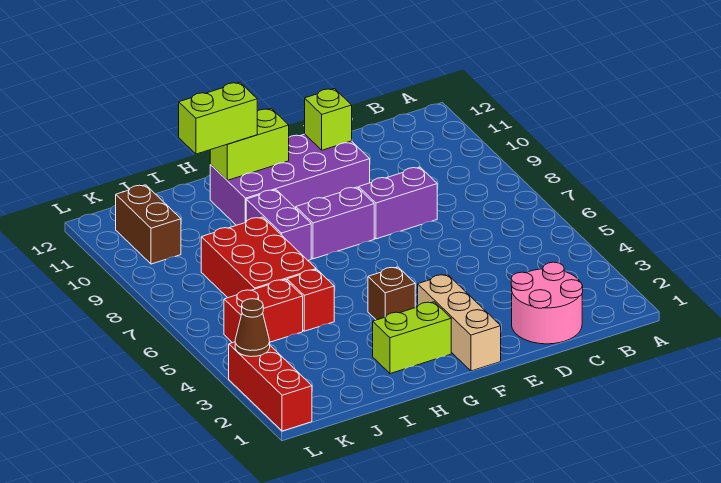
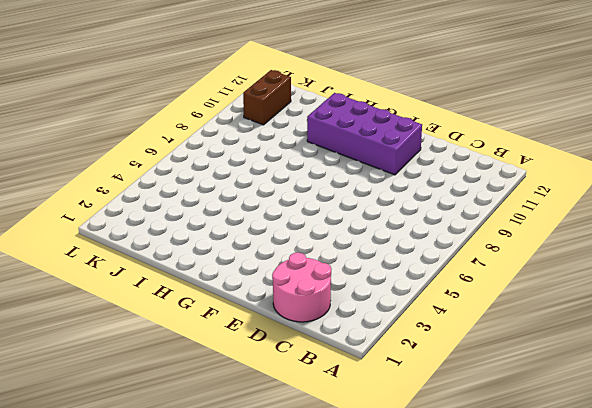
none -> purple brick D8:E8 level 1
none -> tan brick F1:F3 level 1
none -> purple brick F8:G8 level 1

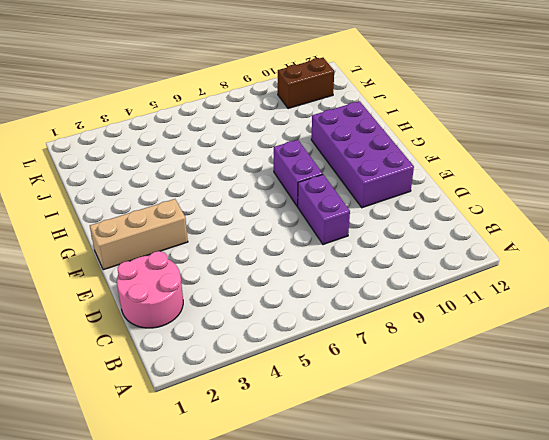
none -> lime brick G2:H2 level 1
none -> brown brick G4 level 1
none -> purple brick H8:H9 level 1

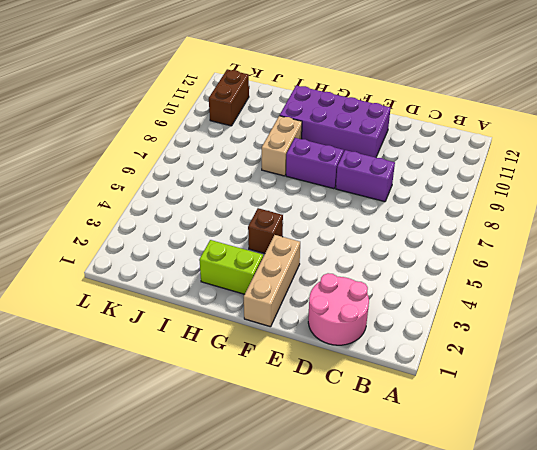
tan brick H8:H9 level 1 -> purple brick H8:H9 level 1
none -> red brick I5 level 1
none -> red brick I6:J8 level 1
none -> red brick J5:K5 level 1

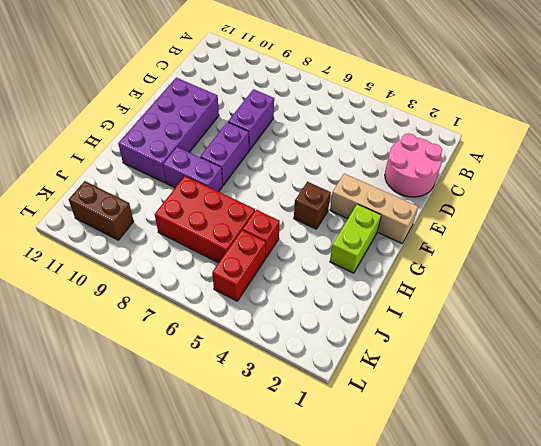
none -> red brick L1:L3 level 1
none -> lime brick E11 level 2
none -> lime brick G11:H11 level 2

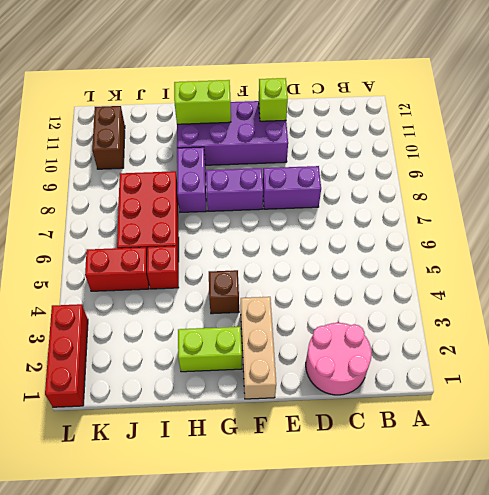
none -> brown cone L3 level 2
none -> lime brick H11:I11 level 3

